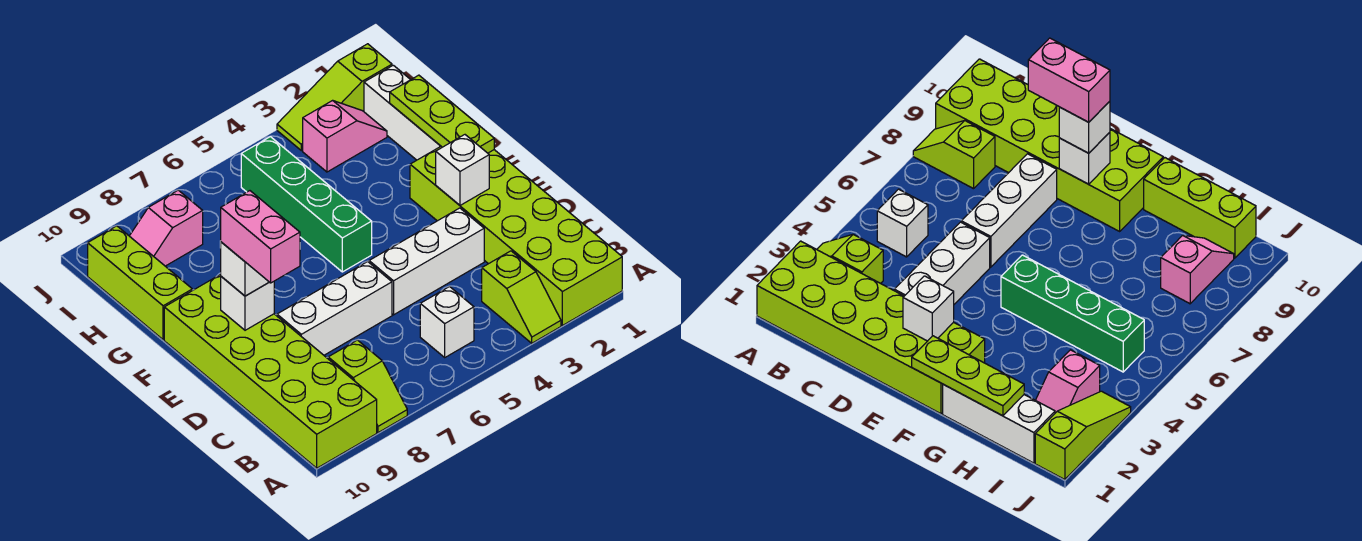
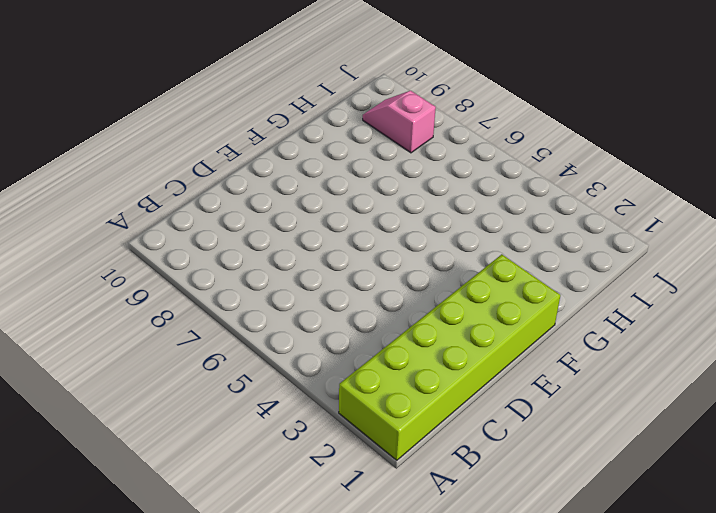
none -> lime slope A3:B3 level 1 top B
none -> lime slope A8:B8 level 1 top B
none -> lime brick A9:F10 level 1

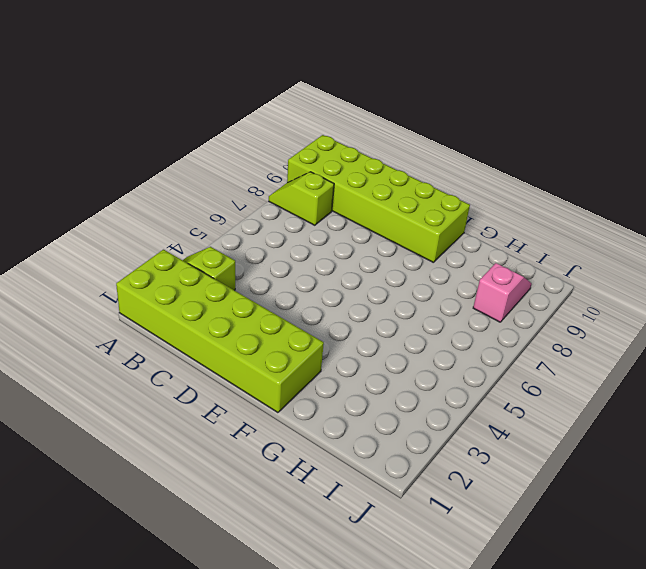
none -> white brick B5 level 1
none -> white brick D3:D5 level 1
none -> white brick D6:D8 level 1

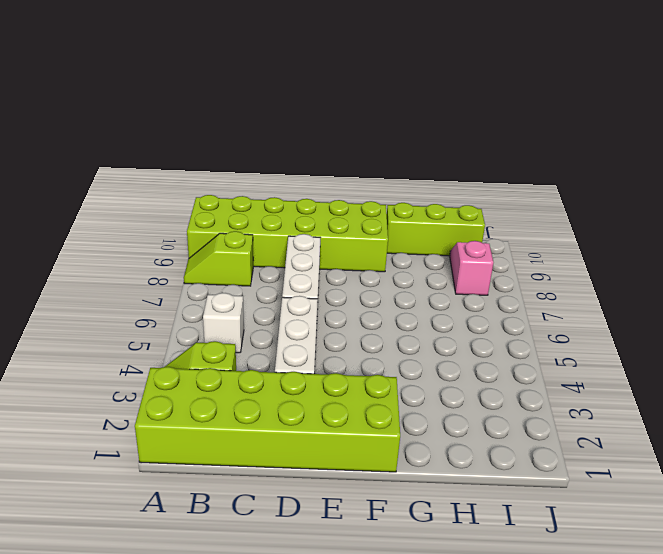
none -> green brick F5:I5 level 1
none -> white brick G1:I1 level 1
none -> pink slope I2:I3 level 1 top 3

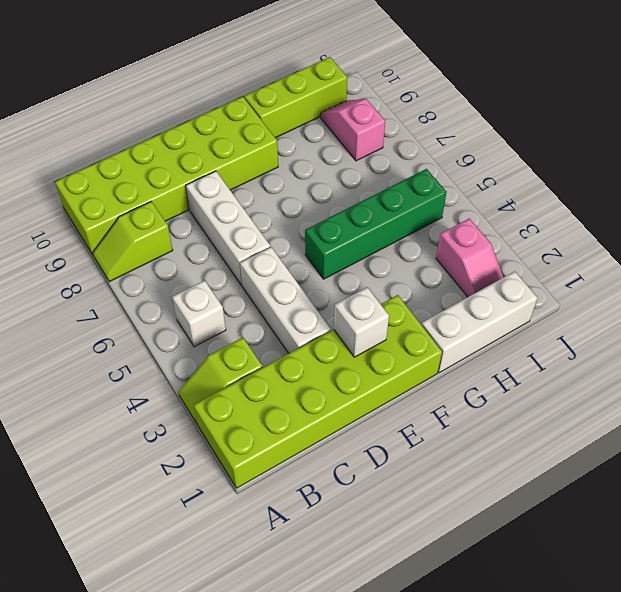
none -> lime slope J1:J3 level 1 top 1
none -> white brick E9 level 2
none -> lime plate F1:H1 level 2

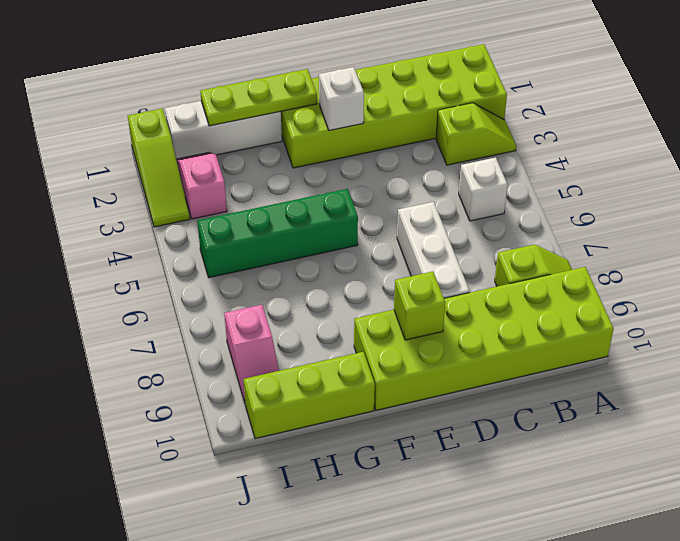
lime brick E9 level 2 -> white brick E9 level 2
none -> white brick D3:D5 level 1
none -> white brick E9 level 3
none -> pink brick D9:E9 level 4

